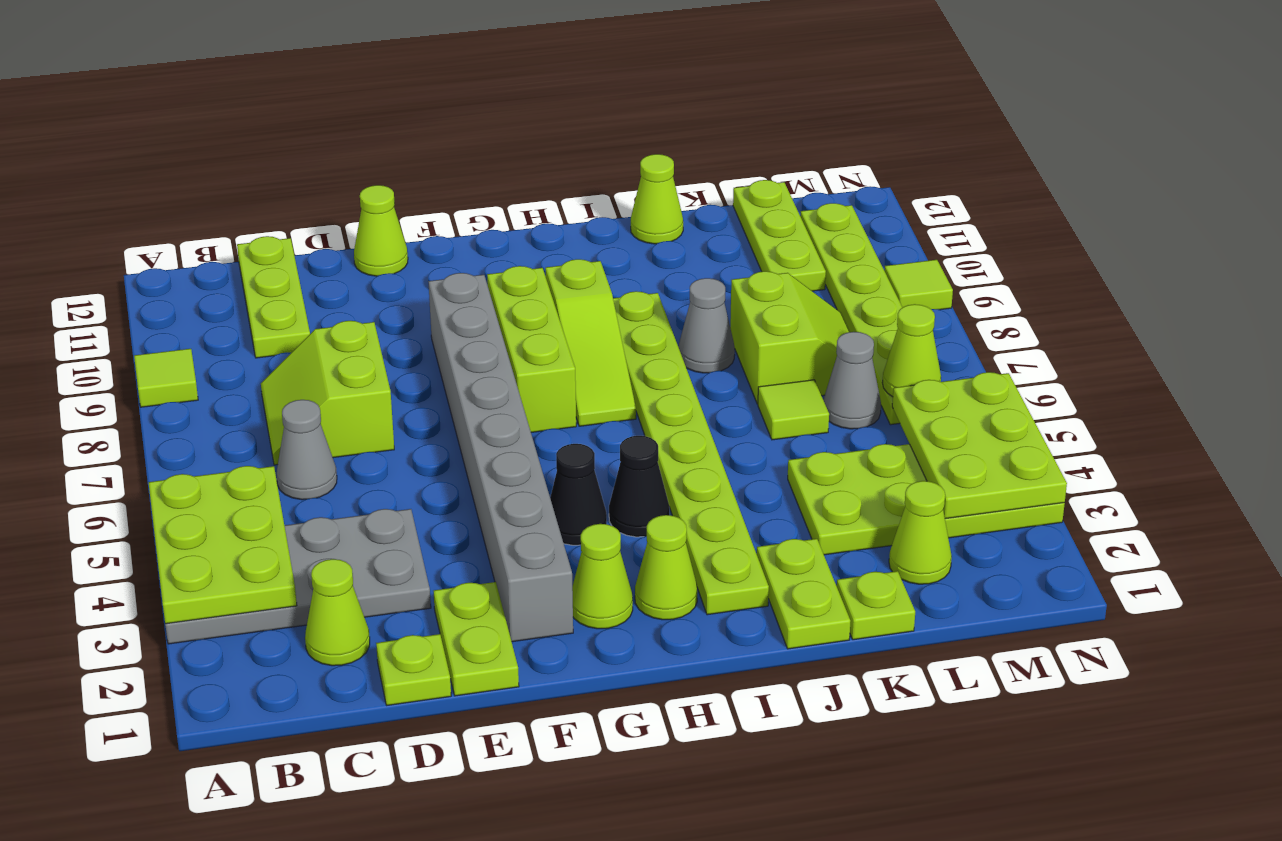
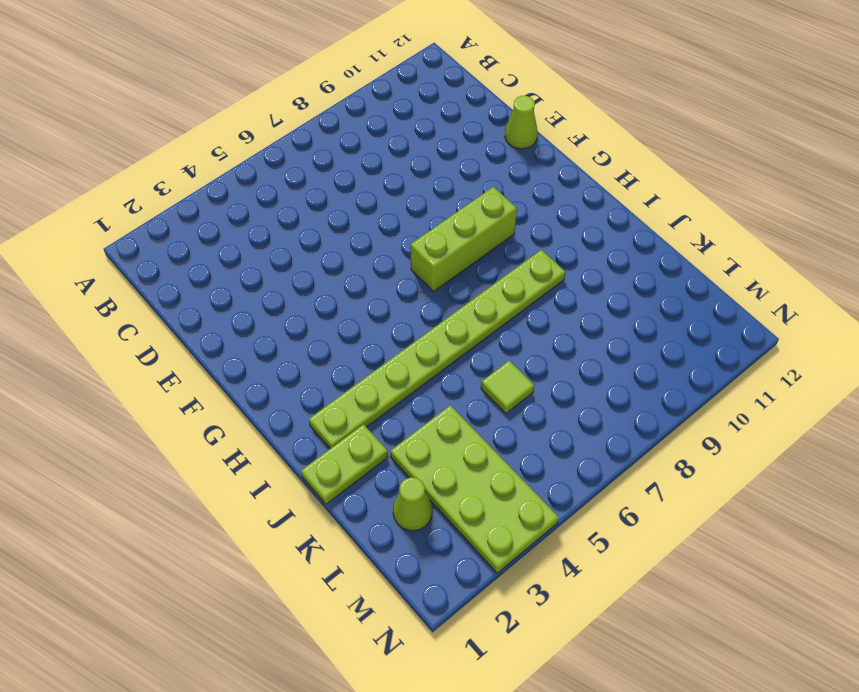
none -> grey plate A3:D4 level 1
none -> lime tile A9 level 1
none -> lime cone C2 level 1
none -> grey cone C6 level 1

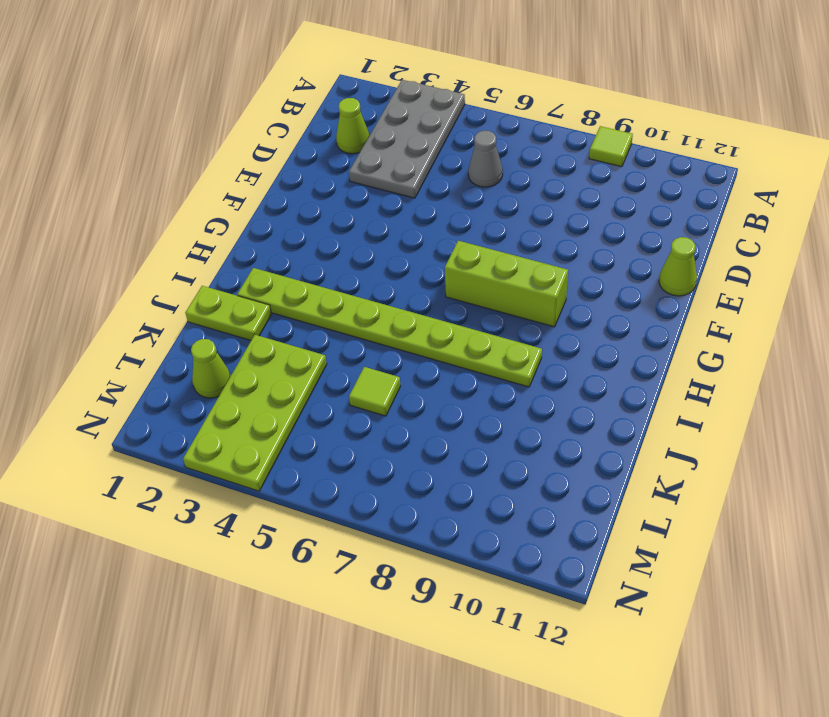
none -> lime slope C7:D8 level 1 top D
none -> lime plate C10:C12 level 1
none -> lime plate D1 level 1
none -> lime plate E1:E2 level 1

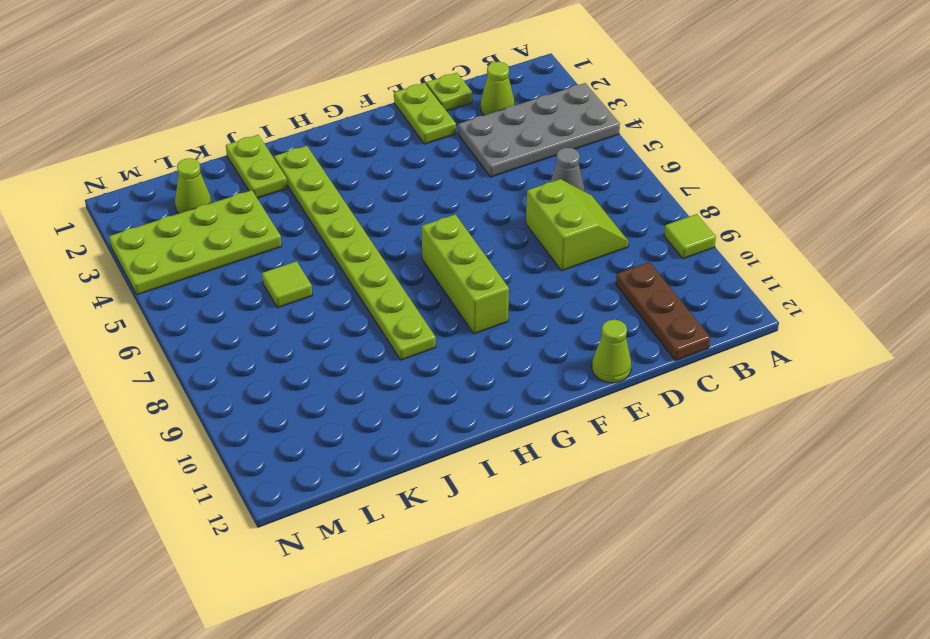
brown plate C10:C12 level 1 -> lime plate C10:C12 level 1
none -> grey brick F2:F9 level 1
none -> lime cone G2 level 1
none -> black cone G4 level 1
none -> lime cone H2 level 1

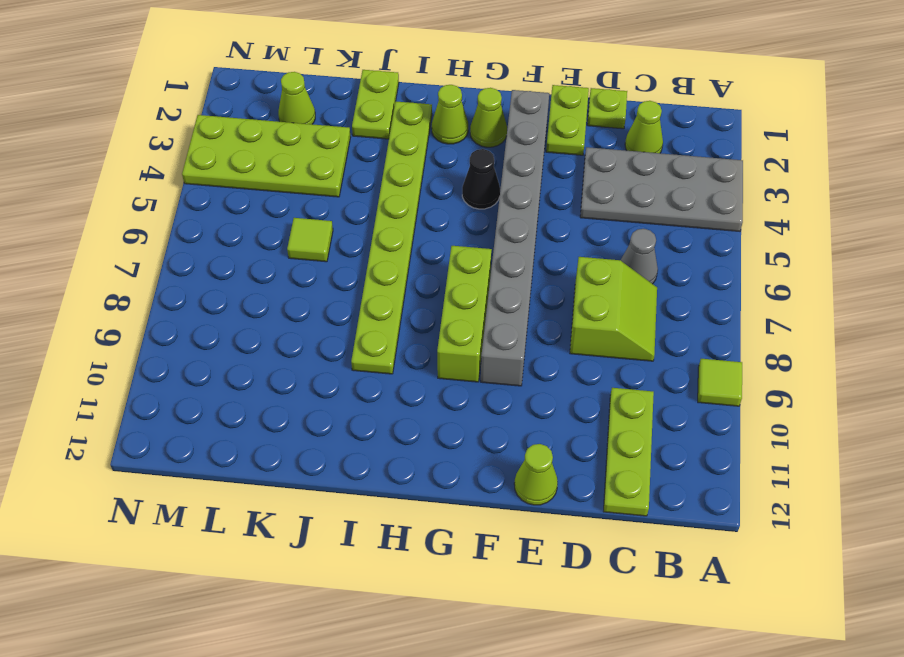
none -> black cone H4 level 1
none -> lime slope H7:H9 level 1 top 9
none -> grey cone J8 level 1
none -> lime cone J12 level 1

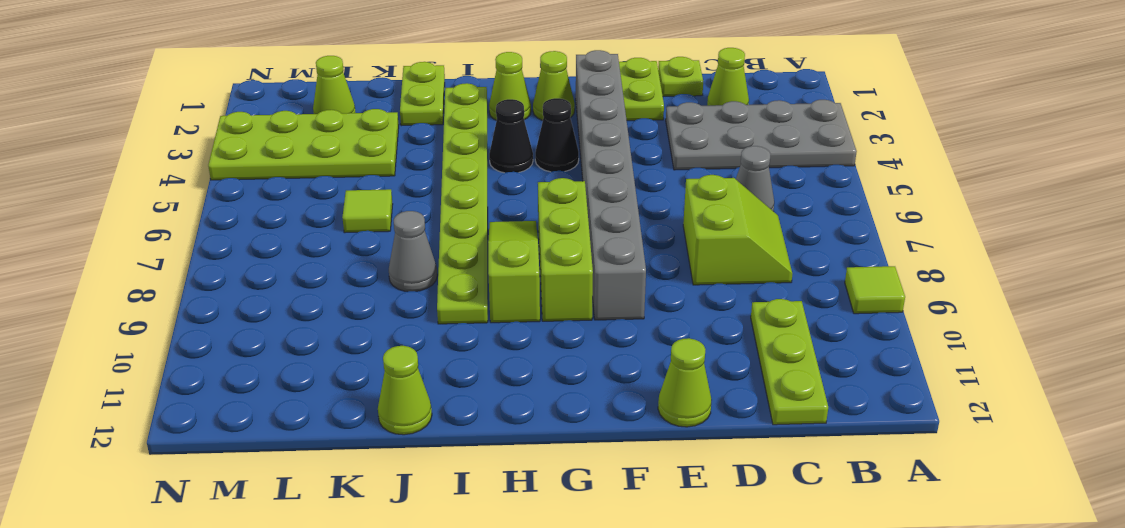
none -> lime plate K1 level 1
none -> lime slope K7:L8 level 1 top K
none -> grey cone L6 level 1
none -> lime plate L10:L12 level 1

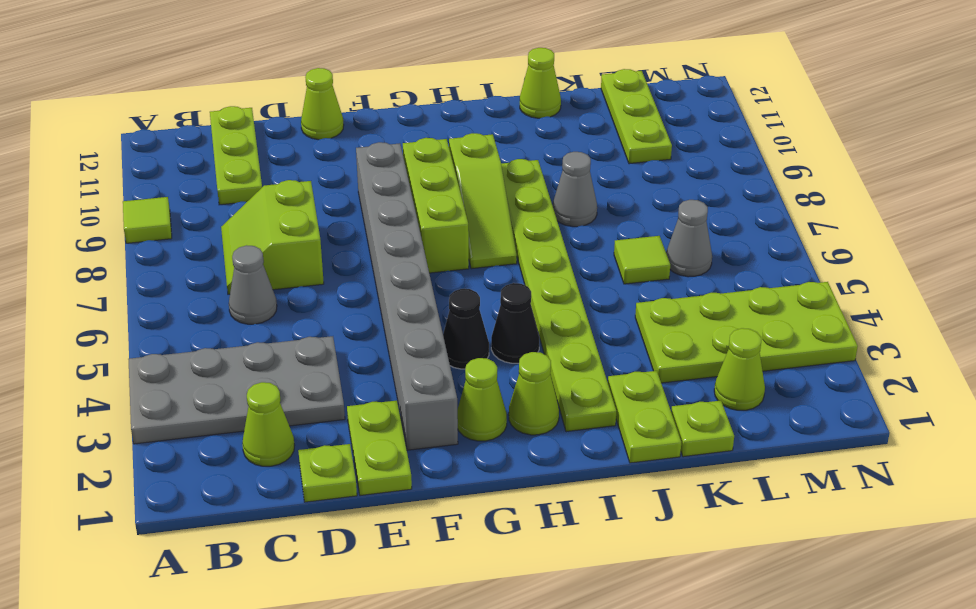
none -> lime slope K7:L8 level 1 top K
none -> lime plate M6:M11 level 1
none -> lime tile N9 level 1
none -> lime plate A3:B5 level 2

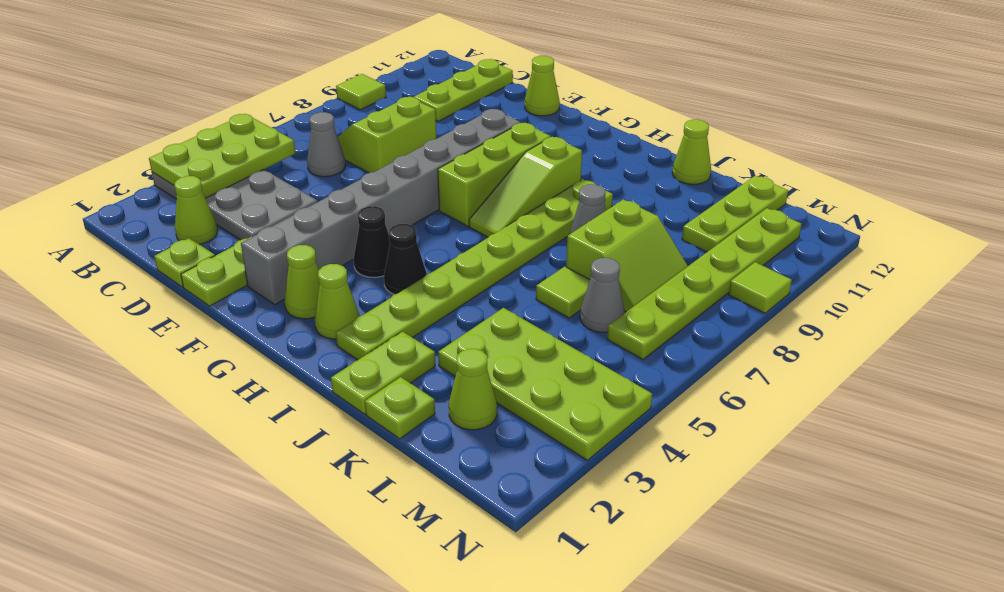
none -> lime plate M3:N5 level 2
none -> lime cone M6 level 2

